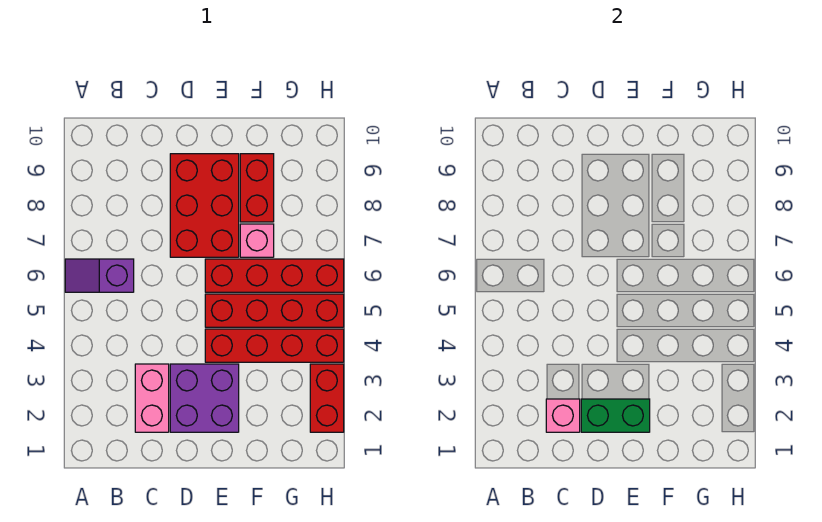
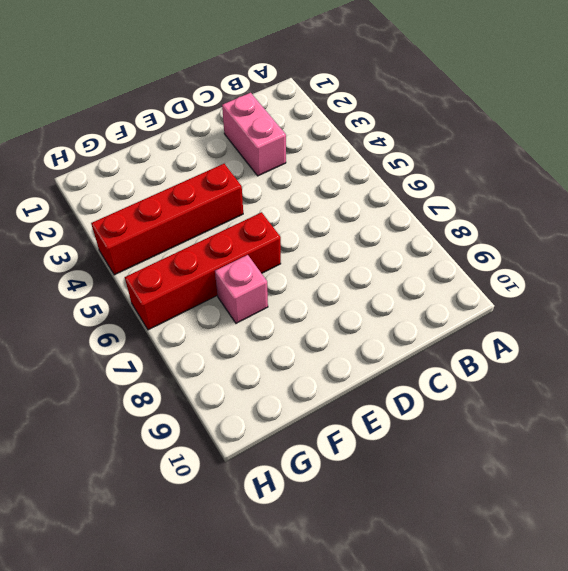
none -> purple slope A6:B6 level 1 top B
none -> purple brick D2:E3 level 1
none -> red brick D7:E9 level 1

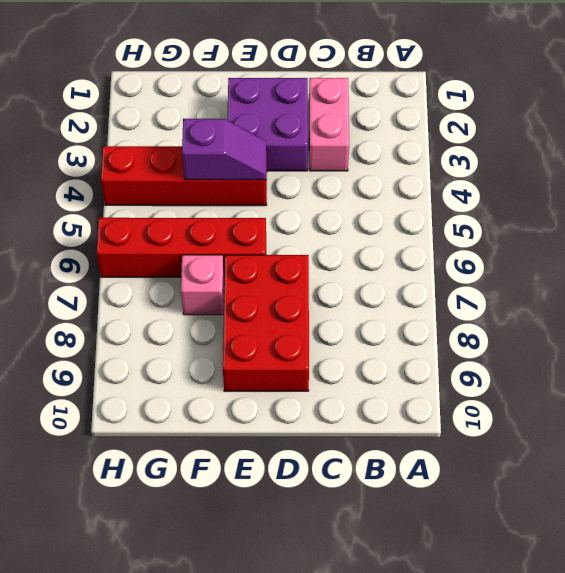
purple slope E4:F4 level 2 top F -> purple slope A6:B6 level 1 top B
none -> red brick E5:H5 level 1
none -> red brick F8:F9 level 1
none -> red brick H2:H3 level 1

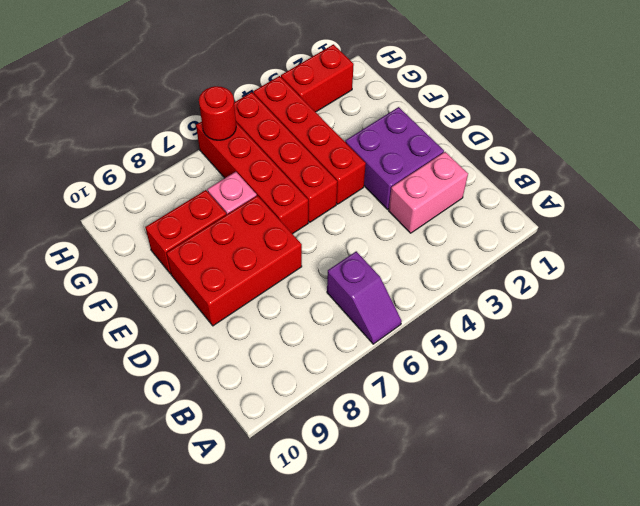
red round brick H6 level 2 -> none
none -> pink brick C2 level 2
none -> green brick D2:E2 level 2

